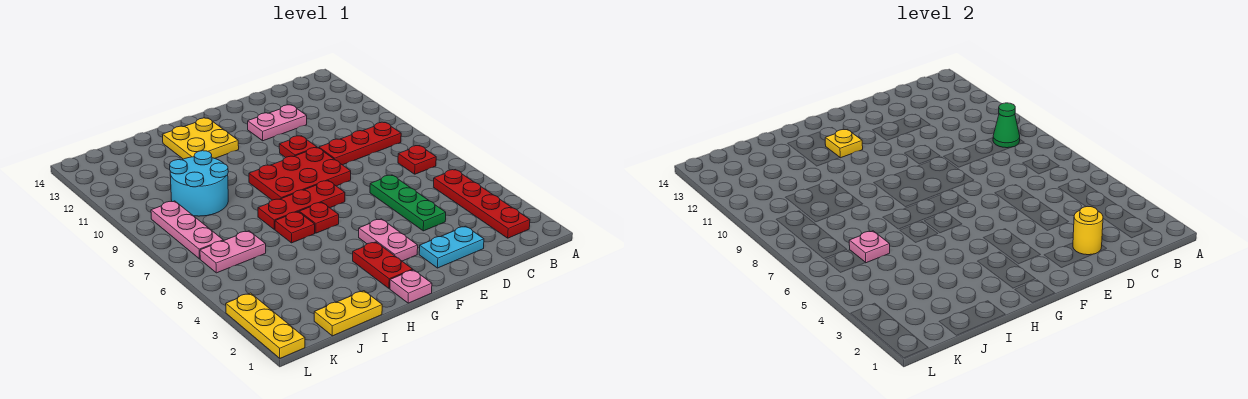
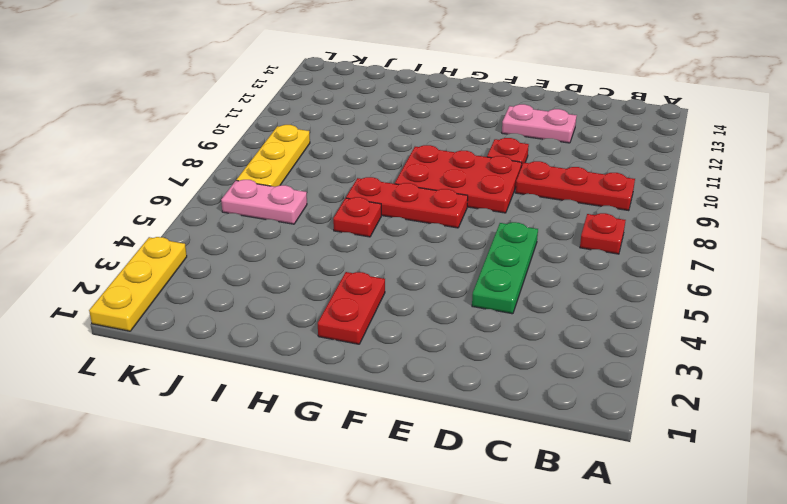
yellow plate K7:K9 level 1 -> pink plate K7:K9 level 1
none -> red plate B2:B5 level 1
none -> cyan plate D2:E2 level 1
none -> pink plate F3:F4 level 1

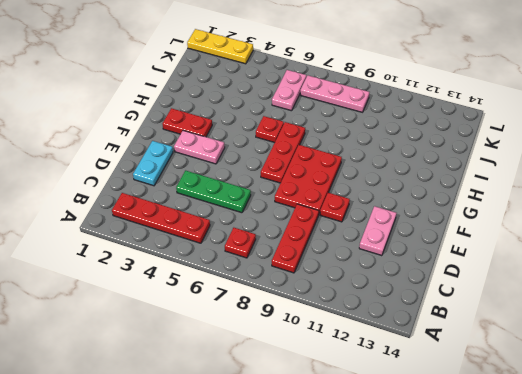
none -> pink plate G1 level 1
none -> red plate G6 level 1
none -> yellow plate G12:H13 level 1

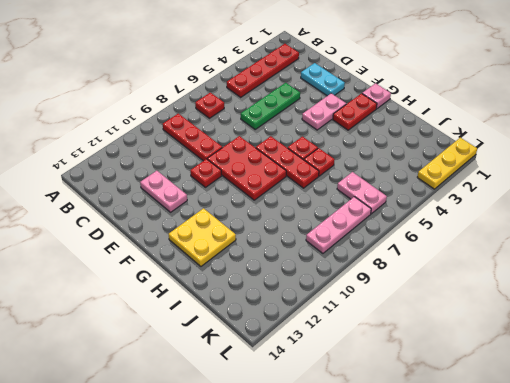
none -> yellow plate I1:J1 level 1
none -> cyan round brick I9:J10 level 1
none -> green cone B9 level 2

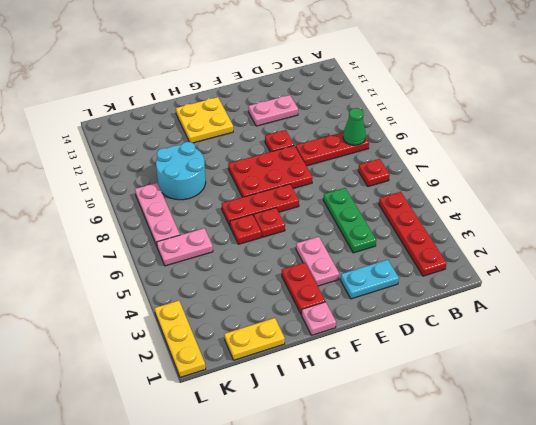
none -> yellow round brick D2 level 2
none -> yellow plate G12 level 2
none -> pink plate J6 level 2

